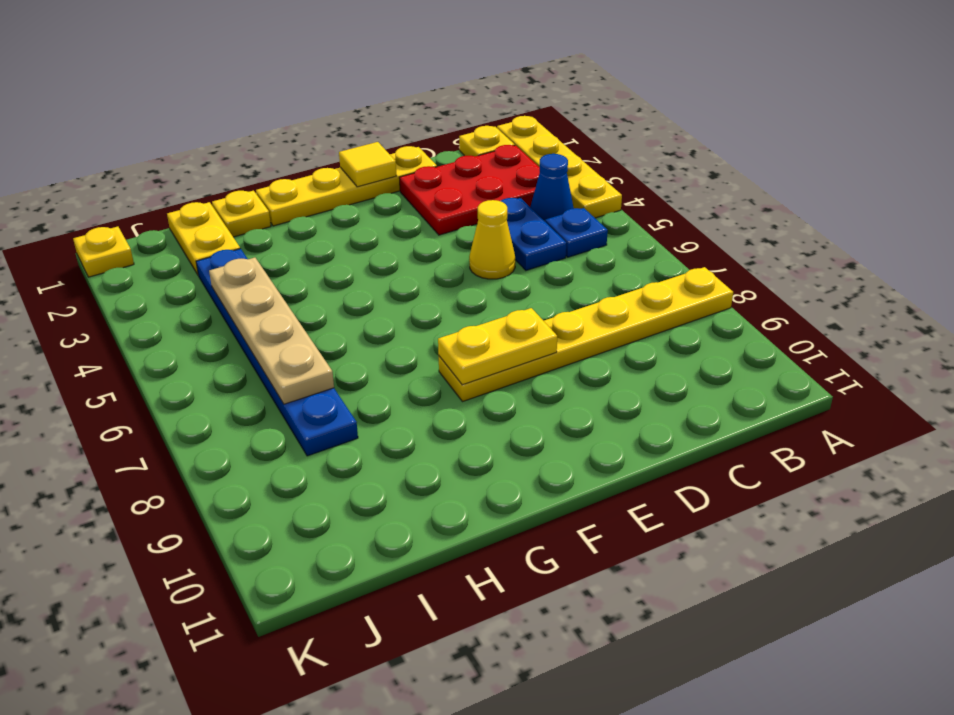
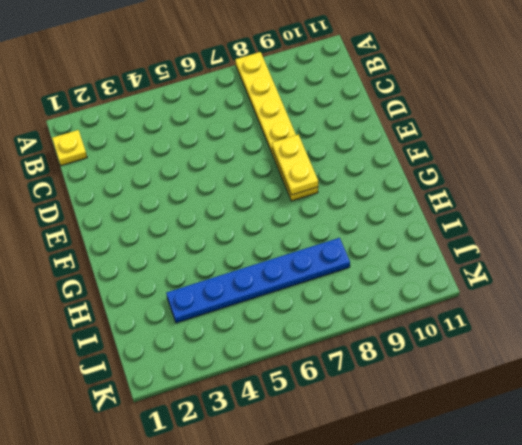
none -> yellow plate A1:A4 level 1
none -> red plate B2:D3 level 1
none -> blue cone B4 level 1

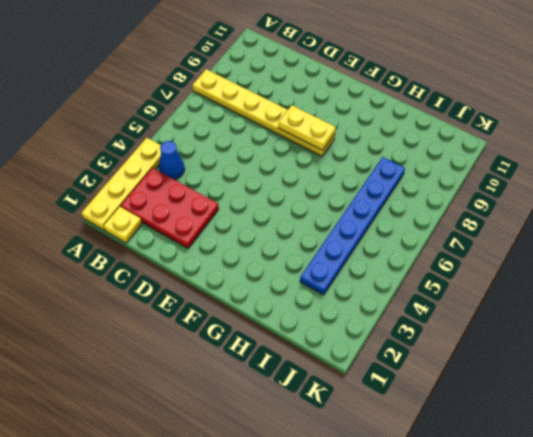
none -> blue plate B5 level 1
none -> blue plate C4:C5 level 1
none -> yellow plate D1:G1 level 1

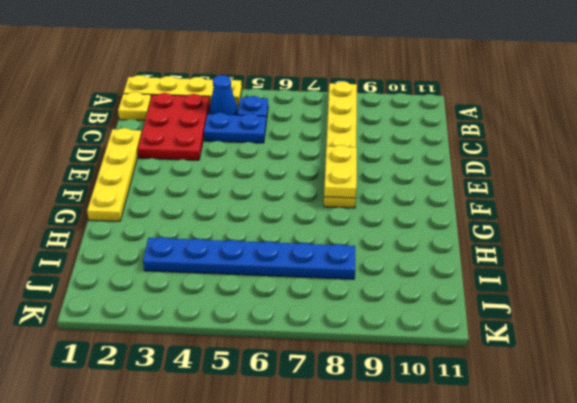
none -> yellow cone D5 level 1
none -> yellow plate H1 level 1
none -> yellow plate I1:I2 level 1

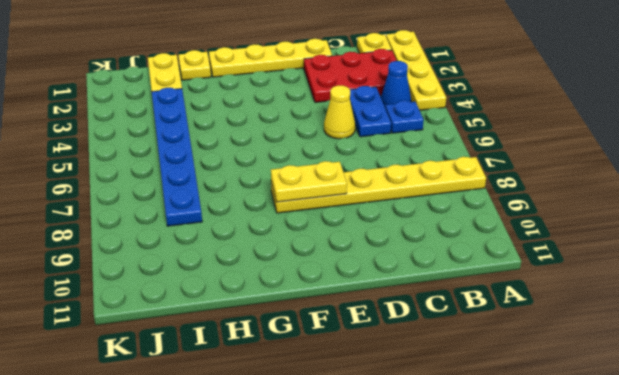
none -> yellow plate K1 level 1
none -> yellow tile E1 level 2
none -> tan plate I4:I7 level 2

